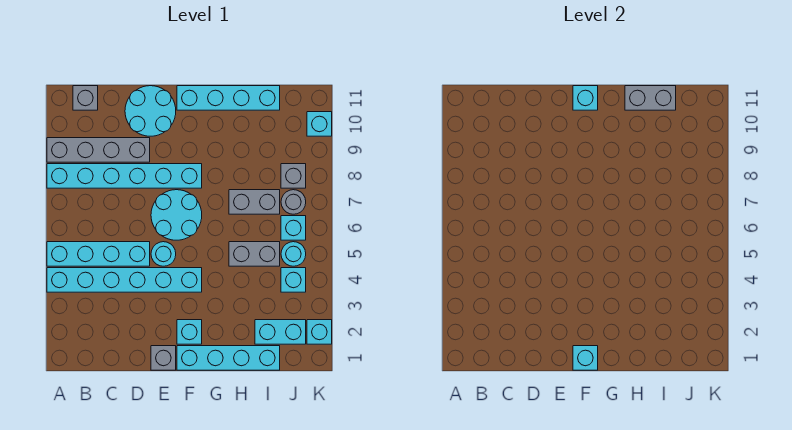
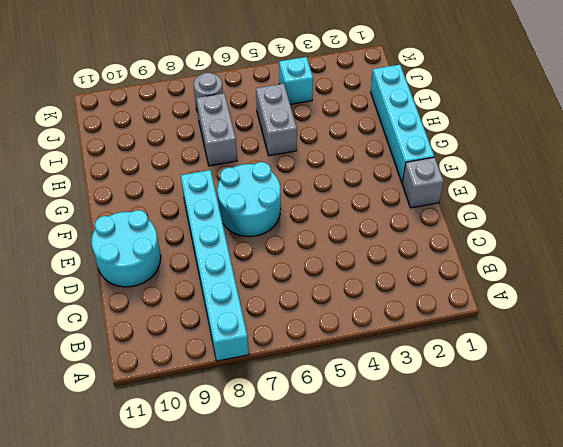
none -> cyan brick A4:F4 level 1
none -> cyan brick A5:D5 level 1
none -> grey brick A9:D9 level 1

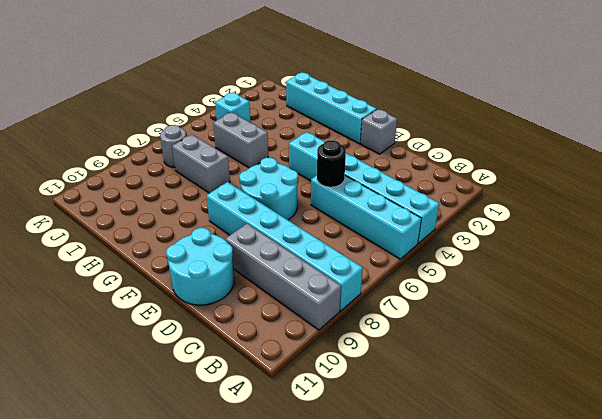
black round brick D5 level 2 -> none
none -> grey brick B11 level 1
none -> cyan round brick E5 level 1
none -> cyan brick F2 level 1

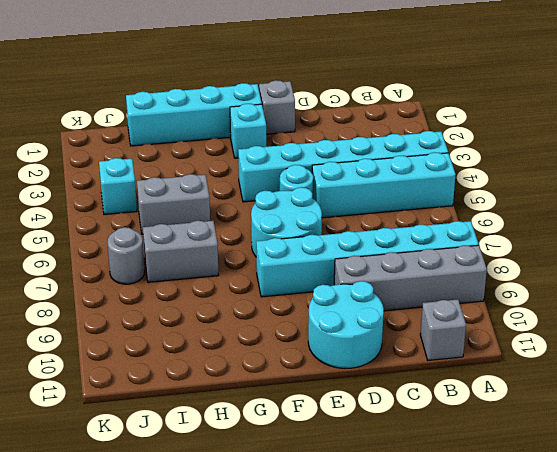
none -> cyan brick F11:I11 level 1
none -> cyan brick I2:J2 level 1
none -> cyan round brick J5 level 1

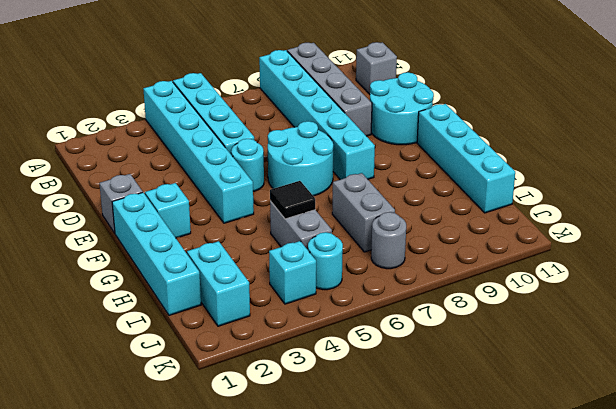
black tile H5 level 2 -> none
none -> cyan brick J6 level 1
none -> grey brick J8 level 1
none -> cyan brick K2 level 1

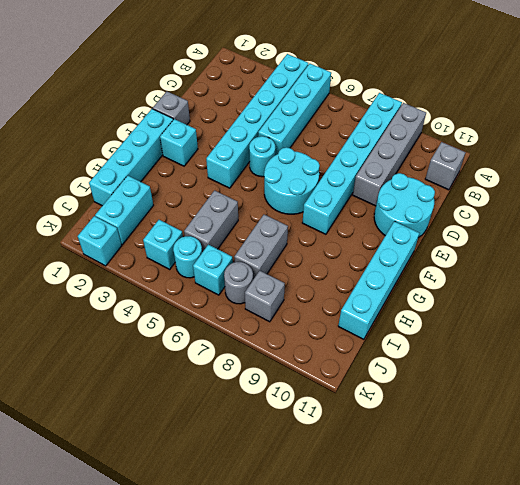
none -> cyan brick K10 level 1
none -> cyan brick F1 level 2
none -> cyan brick F11 level 2

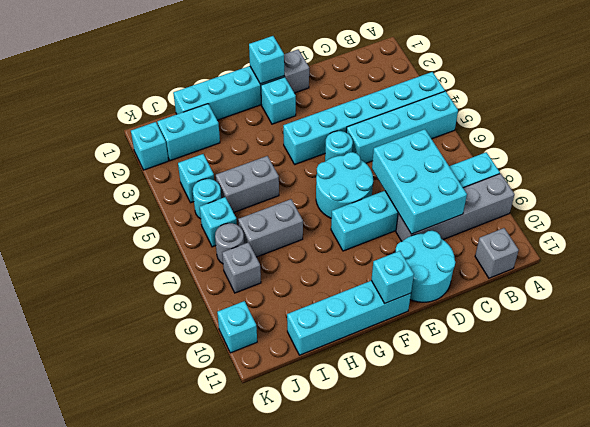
cyan brick C7:D9 level 2 -> none
none -> grey brick H11:I11 level 2

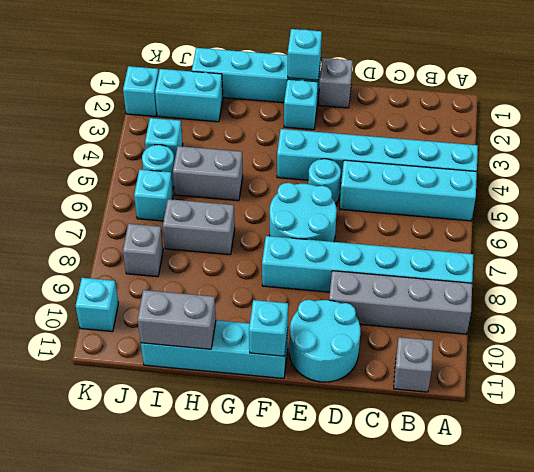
none -> grey round brick J7 level 1

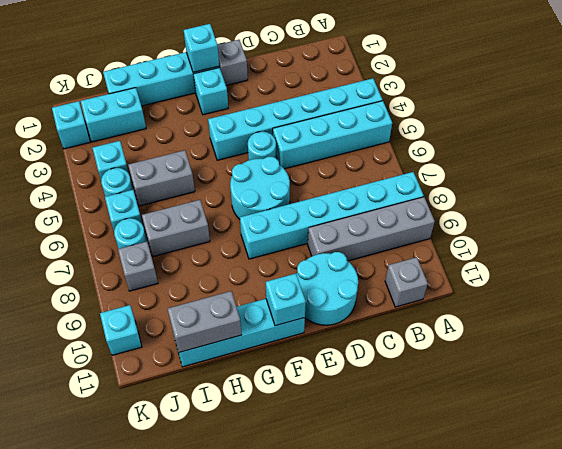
cyan round brick J7 level 1 -> grey round brick J7 level 1

